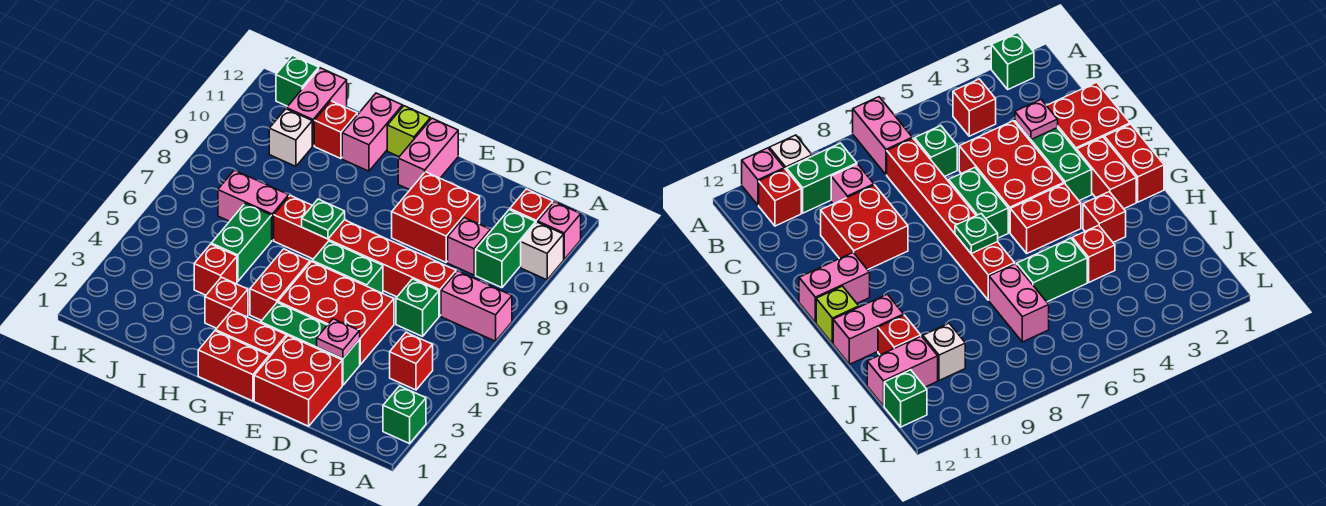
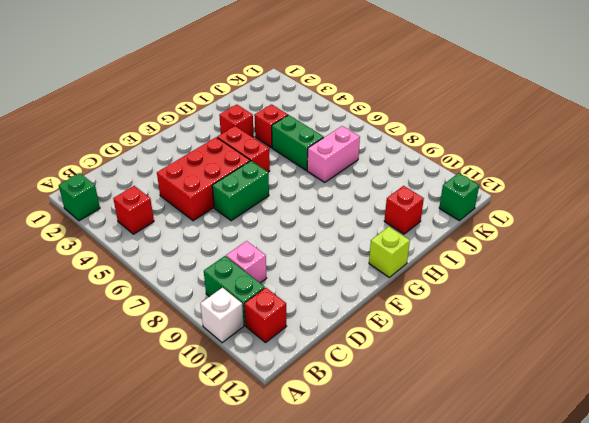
none -> pink brick A7:B7 level 1
none -> pink brick A11 level 1
none -> green brick C6 level 1
none -> red brick C7:H7 level 1

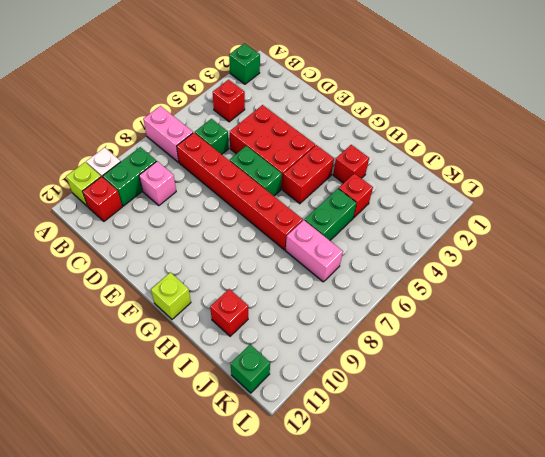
lime brick A11 level 1 -> pink brick A11 level 1
none -> red brick D1:E2 level 1
none -> green brick D3:F3 level 1
none -> red brick D9:E10 level 1
none -> red brick F1:G1 level 1

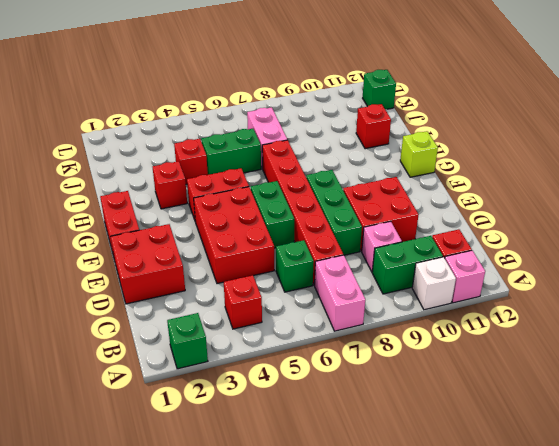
green brick D8:F8 level 1 -> green brick D3:F3 level 1
none -> red brick F2:G2 level 1
none -> pink brick F11:F12 level 1
none -> pink brick H11:H12 level 1
none -> white brick J10 level 1

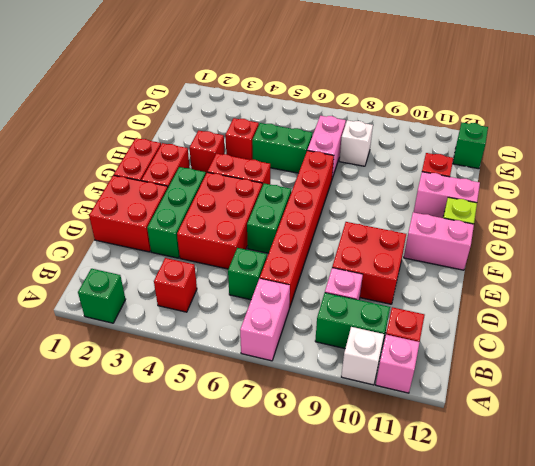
white brick J8 level 1 -> white brick J10 level 1
none -> pink brick J11:J12 level 1
none -> pink plate D3 level 2
none -> green plate G7 level 2

